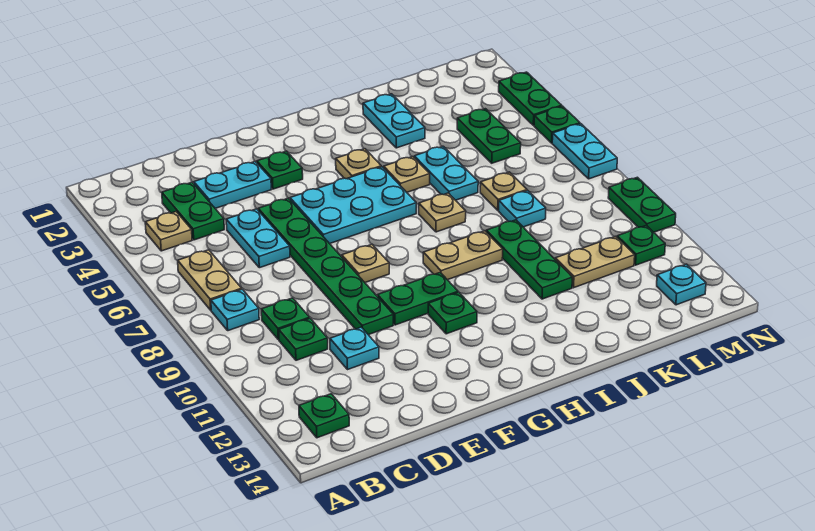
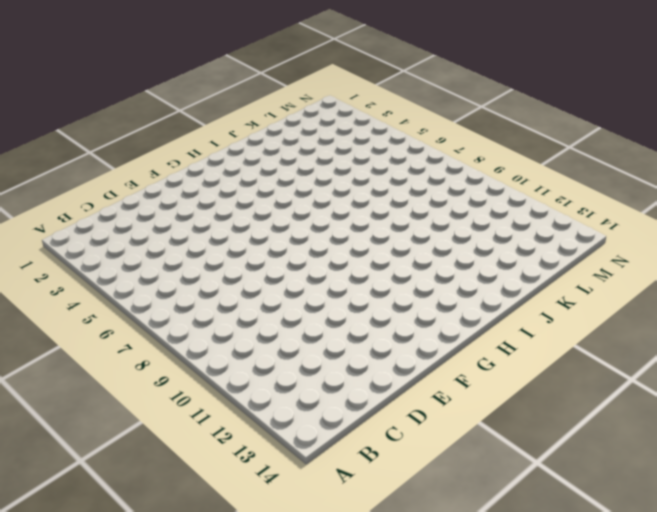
none -> tan plate B4 level 1
none -> tan plate B6:B7 level 1
none -> cyan plate B8 level 1
none -> green plate B13 level 1

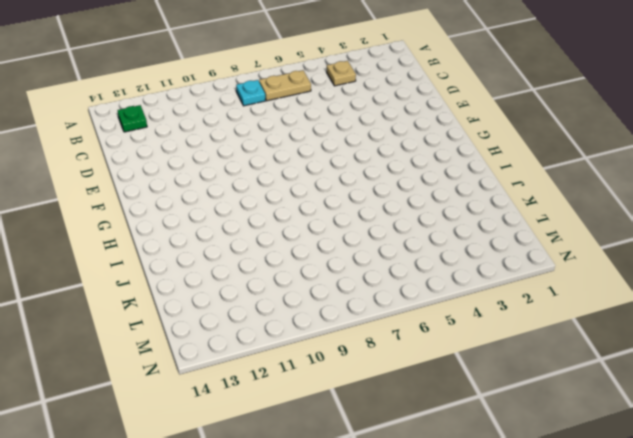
none -> green plate C3:C4 level 1
none -> green plate C9 level 1
none -> green plate C10 level 1
none -> cyan plate D3:E3 level 1

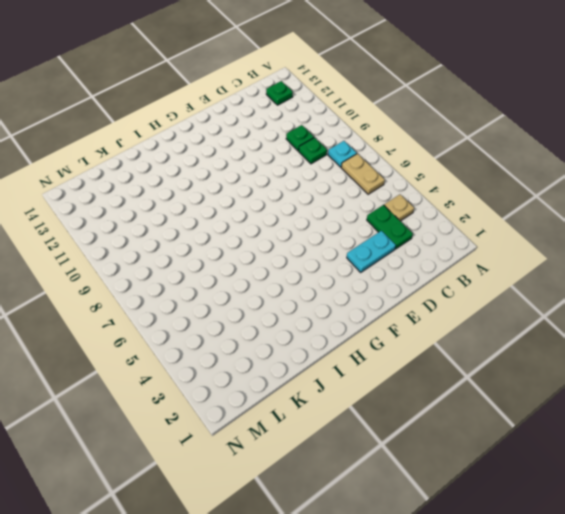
none -> cyan plate D5:D6 level 1
none -> cyan plate D11 level 1
none -> green plate E5:E10 level 1
none -> green plate F3 level 1

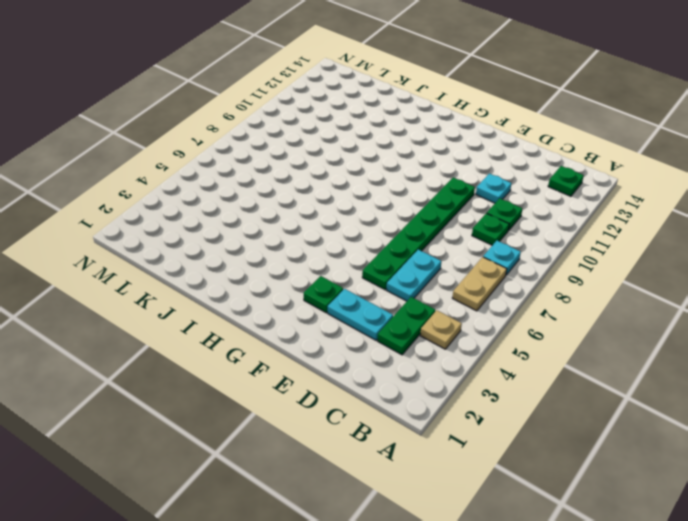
none -> cyan plate F5:H6 level 1
none -> tan plate F8 level 1
none -> green plate F10:G10 level 1
none -> green plate G11 level 1

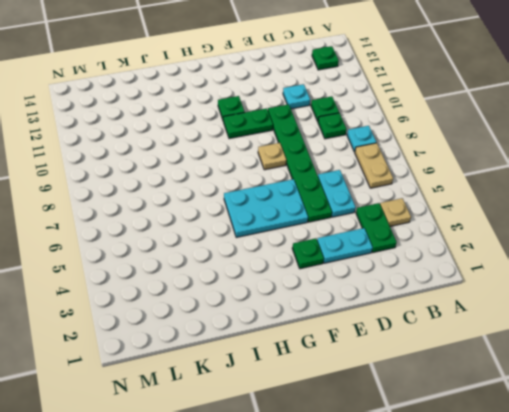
none -> tan plate H4 level 1
none -> tan plate H9:I9 level 1
none -> tan plate I5 level 1
none -> tan plate I7 level 1

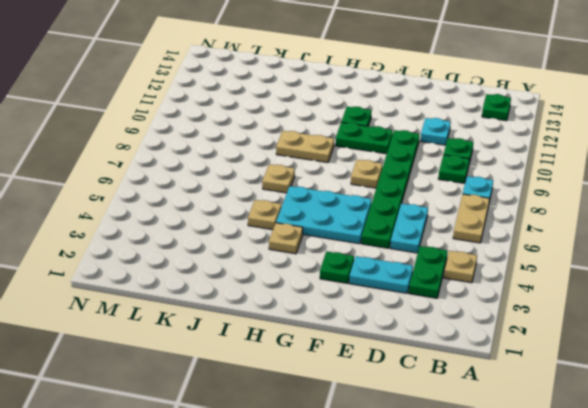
none -> cyan plate J2:J3 level 1
none -> cyan plate J5:J6 level 1
none -> green plate J9:J11 level 1
none -> tan plate K7 level 1

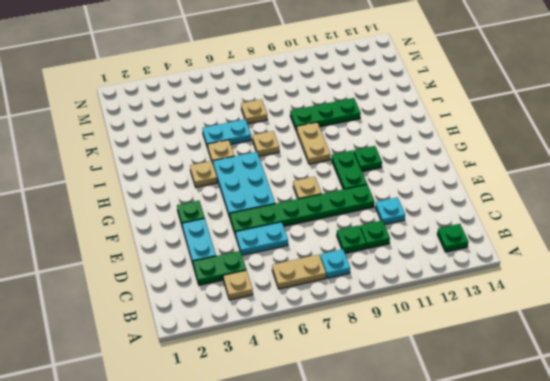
none -> cyan plate J2:J3 level 1
none -> cyan plate K8 level 1
none -> tan plate K11:L11 level 1
none -> green plate L4:L5 level 1

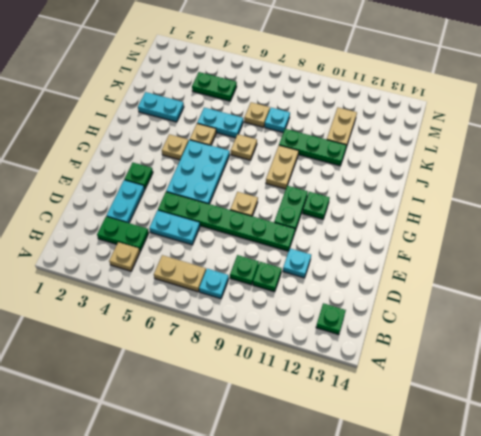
none -> green plate M11 level 1
none -> cyan plate M13 level 1
none -> green plate N3:N4 level 1
none -> green plate N5 level 1

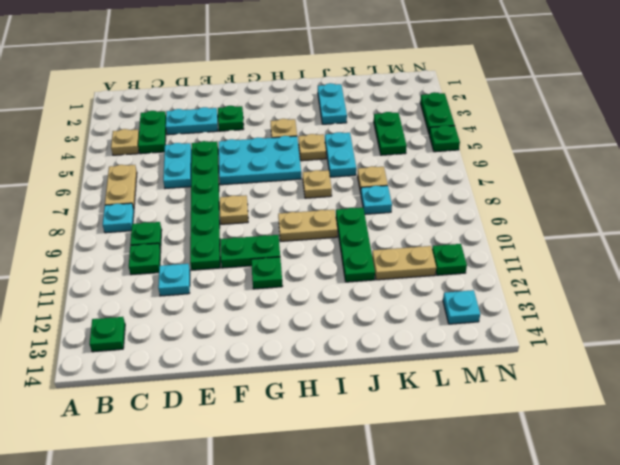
none -> cyan plate N6:N7 level 1
none -> green plate N9:N10 level 1

